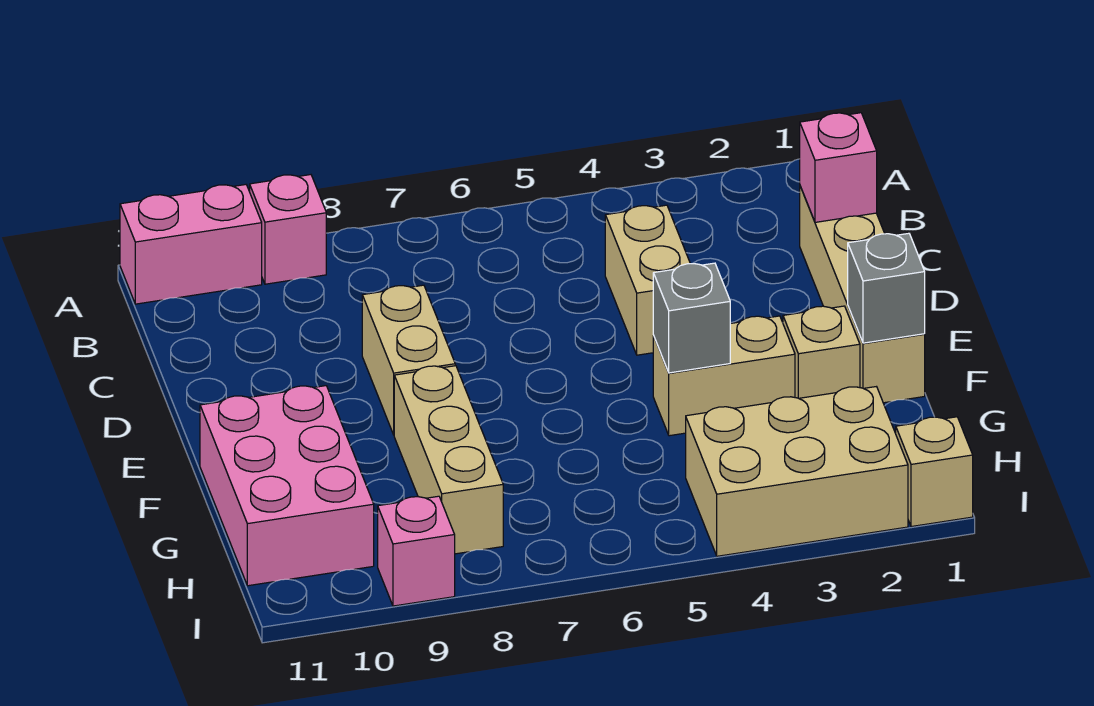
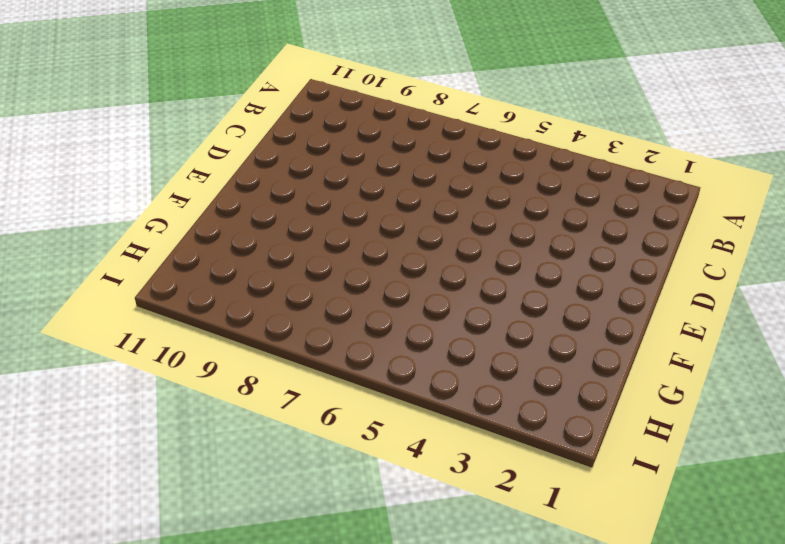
none -> pink brick A9 level 1
none -> pink brick A10:A11 level 1
none -> tan brick C1:F1 level 1

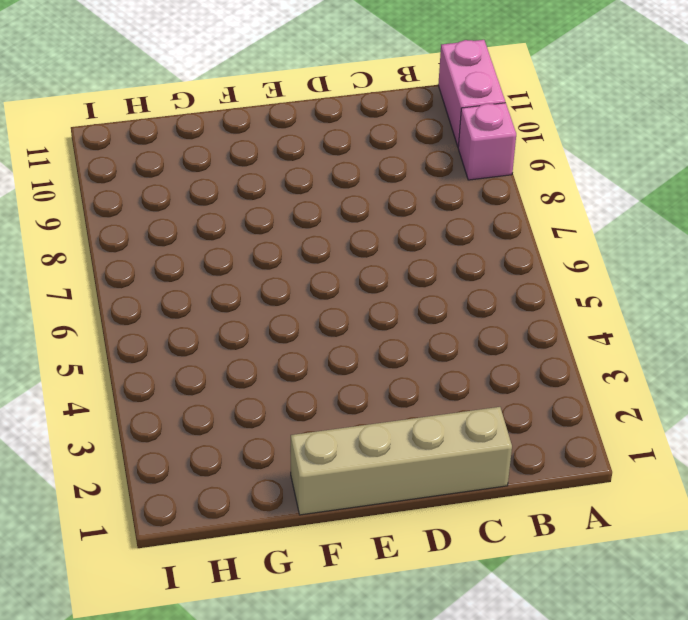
none -> tan brick C4:D4 level 1
none -> tan brick D8:E8 level 1
none -> tan brick F2 level 1

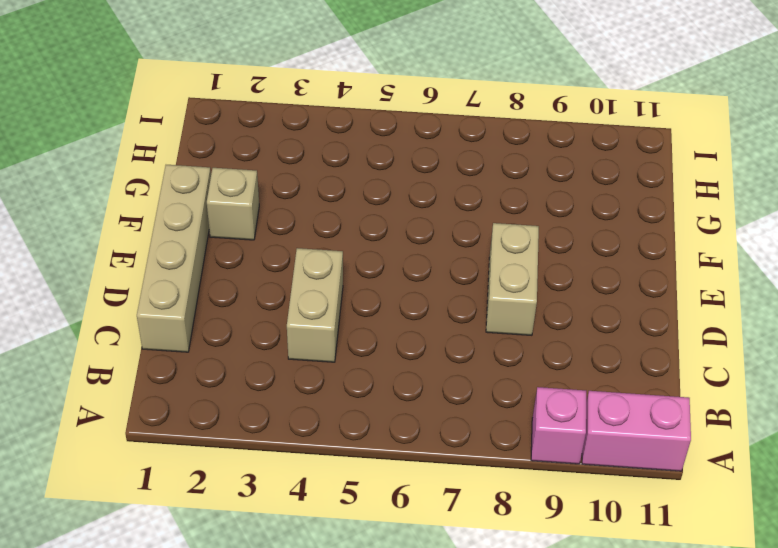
none -> tan brick F3:F4 level 1
none -> tan brick F8:H8 level 1
none -> pink brick F10:H11 level 1

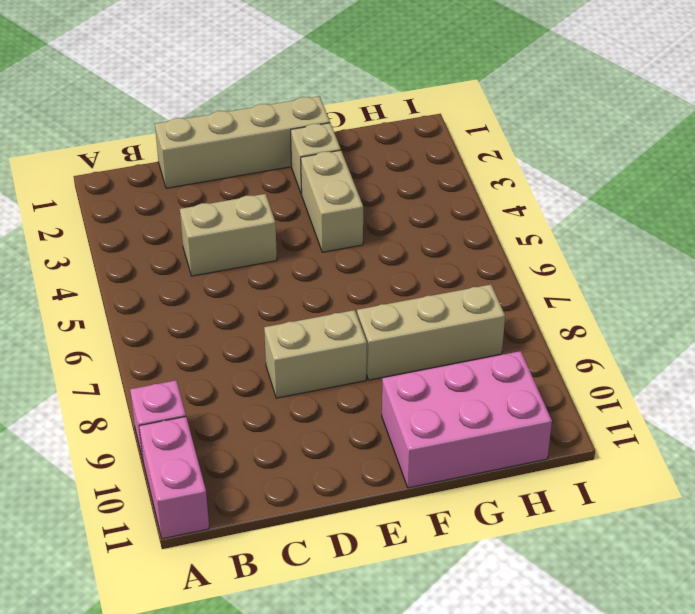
none -> tan brick H2:I4 level 1
none -> tan brick I1 level 1
none -> pink brick I9 level 1

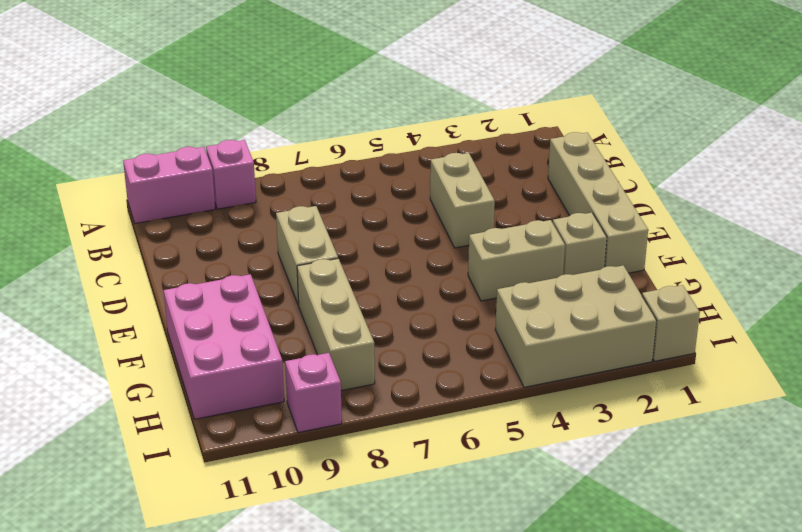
none -> pink brick C1 level 2
none -> grey brick F1 level 2
none -> grey brick F4 level 2

